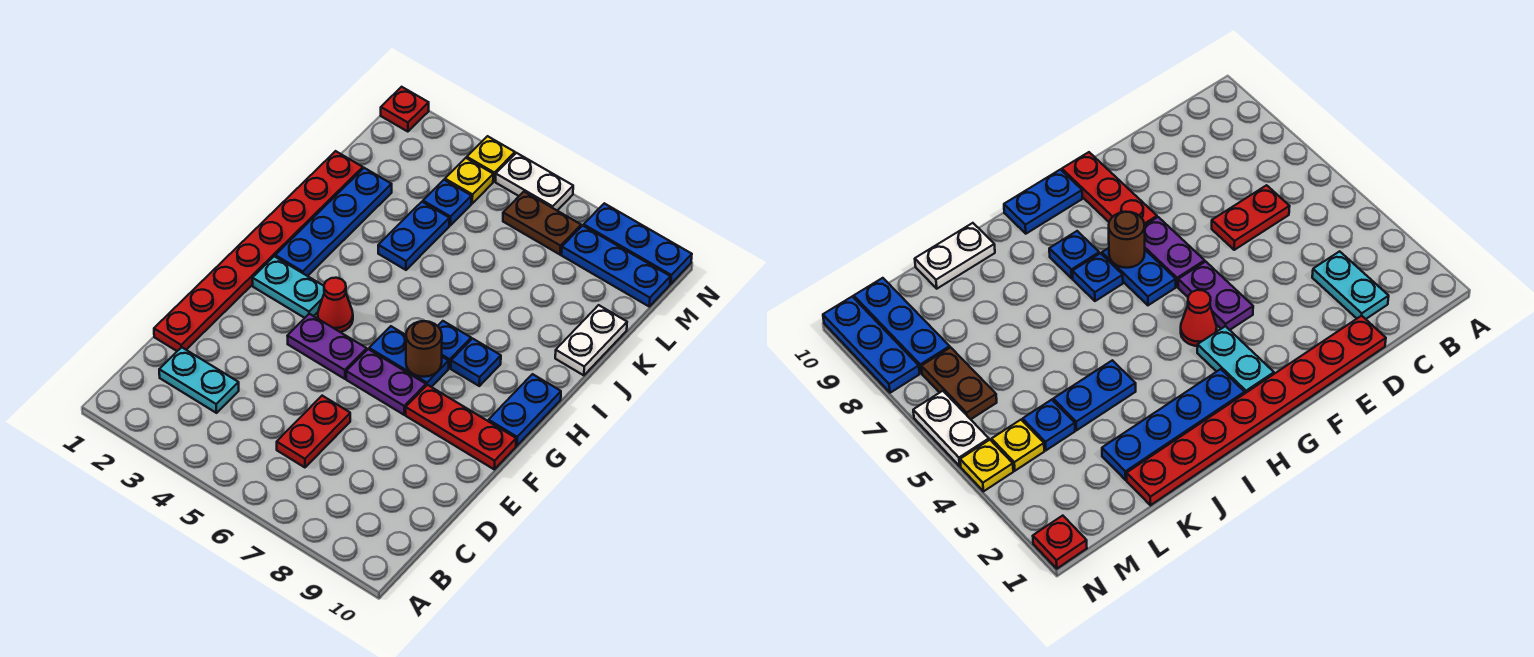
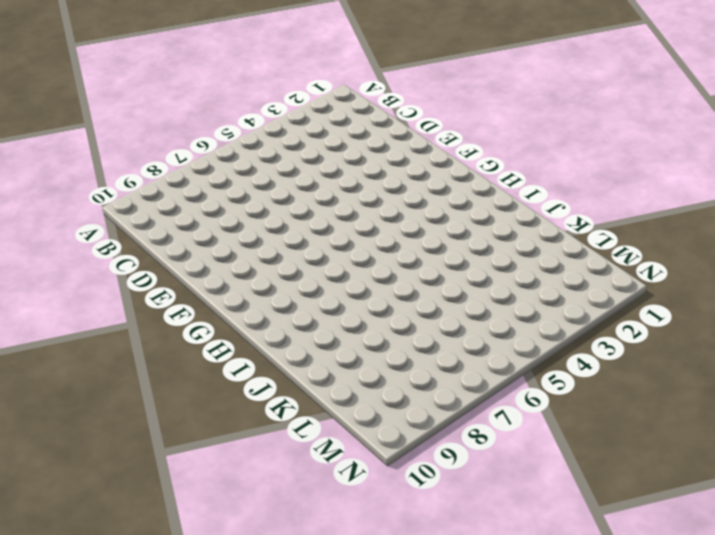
none -> cyan plate C2:C3 level 1
none -> red plate C6:D6 level 1
none -> red plate D1:K1 level 1

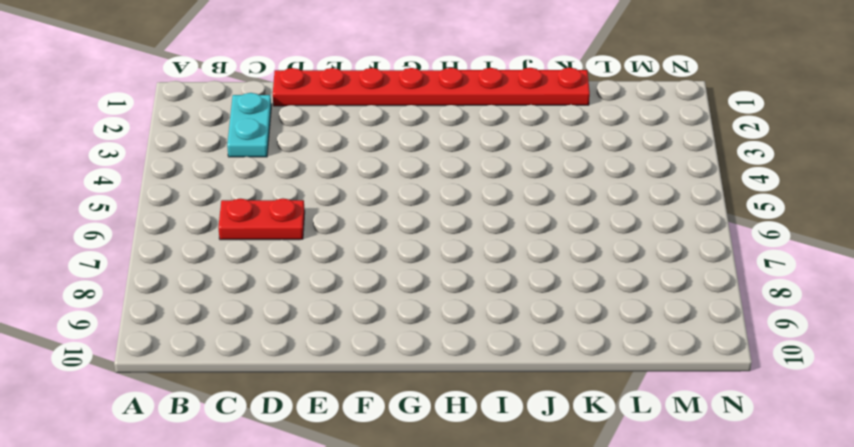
none -> purple plate F4:F5 level 1
none -> purple plate F6:F7 level 1
none -> red plate F8:F10 level 1

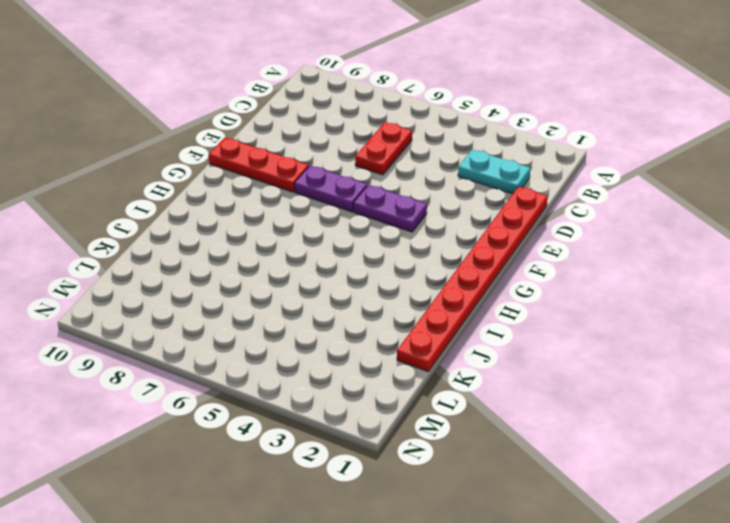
none -> cyan plate G2:G3 level 1
none -> red cone G4 level 1
none -> blue plate G6:G7 level 1

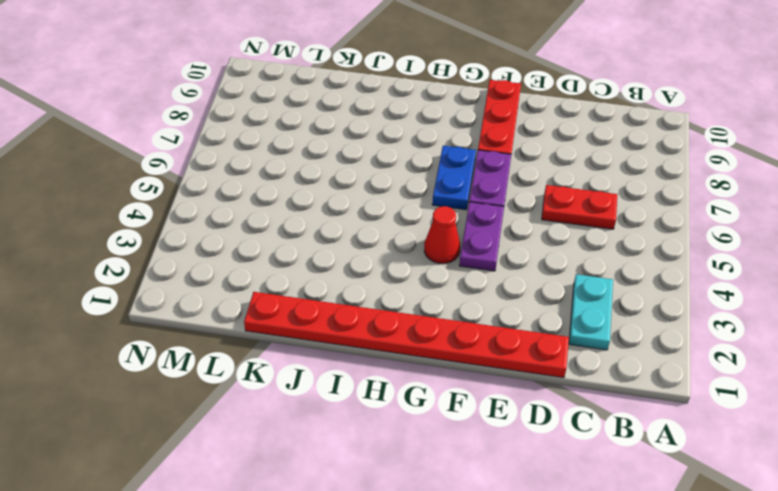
none -> cyan plate G2:G3 level 1
none -> blue plate G10:H10 level 1
none -> blue plate H2:K2 level 1

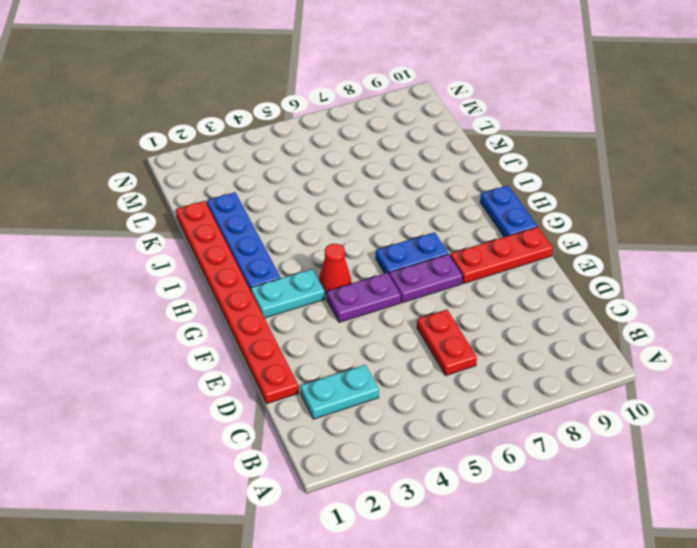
none -> blue plate H7 level 1
none -> blue plate H8 level 1
none -> blue plate J4:K4 level 1

